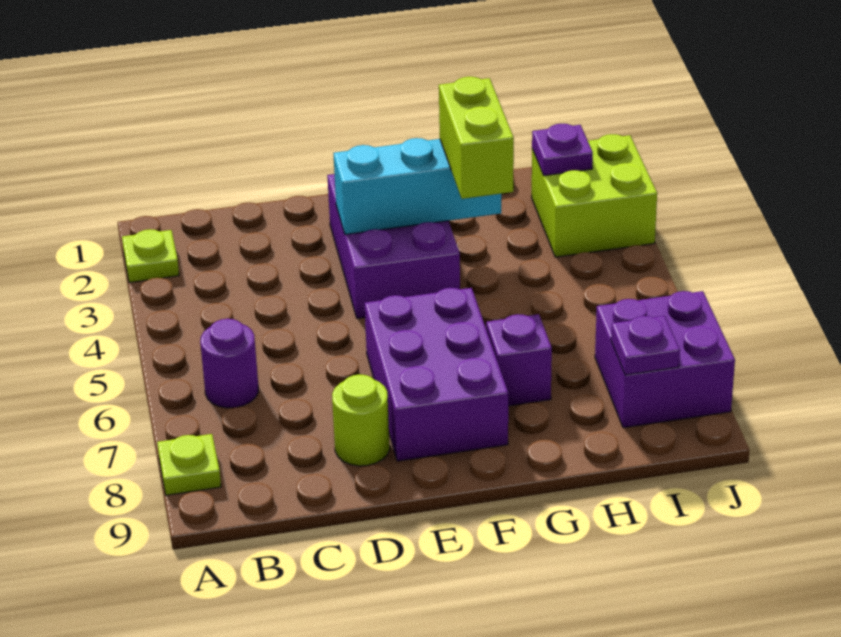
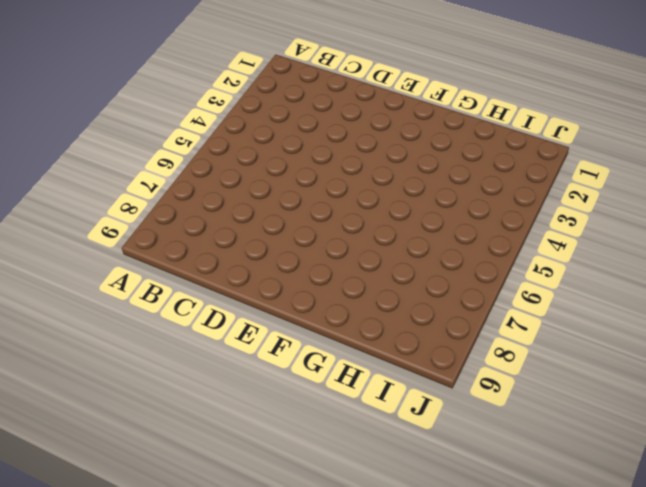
none -> lime plate A2 level 1
none -> lime plate A8 level 1
none -> purple round brick B6 level 1

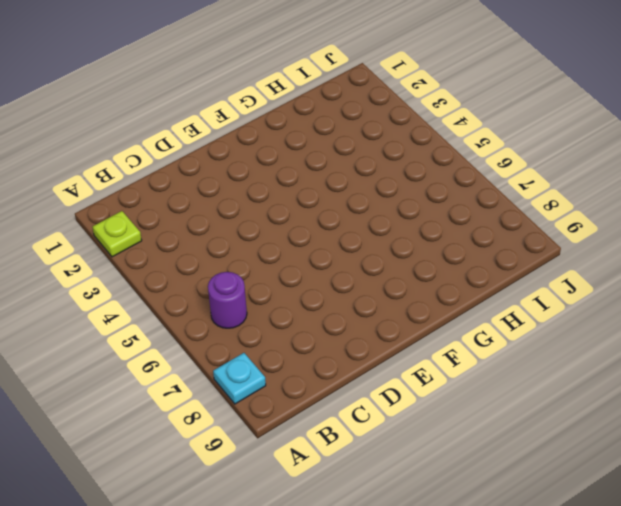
cyan plate A8 level 1 -> lime plate A8 level 1
none -> lime round brick D8 level 1
none -> purple brick E2:F4 level 1
none -> purple brick E6:F8 level 1

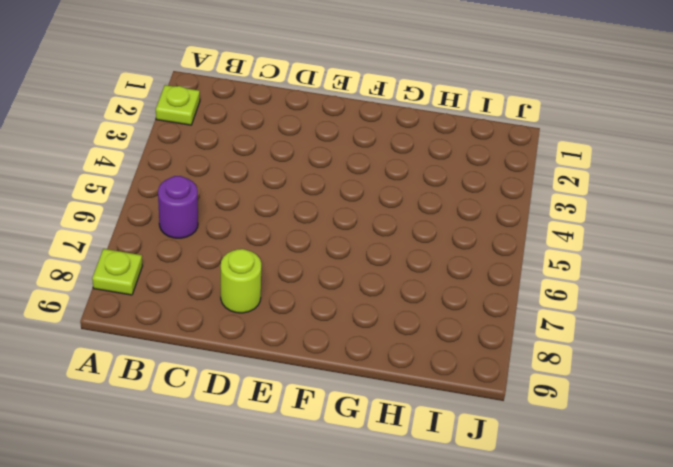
none -> purple brick E2:F4 level 1
none -> purple brick E6:F8 level 1
none -> purple brick G7 level 1

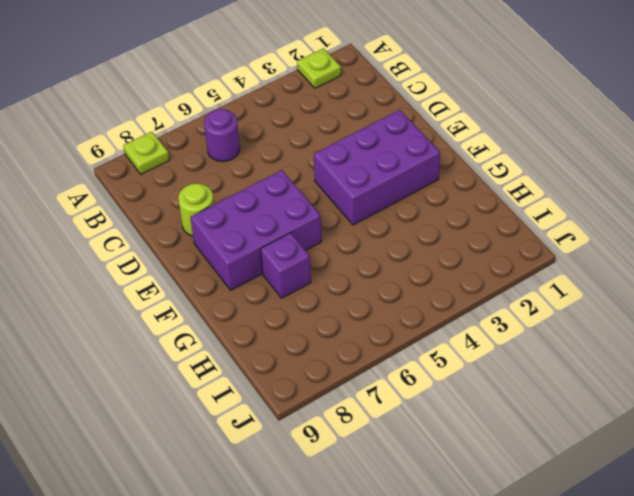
none -> lime brick I2:J3 level 1
none -> purple brick I7:J8 level 1
none -> cyan brick E3:G3 level 2

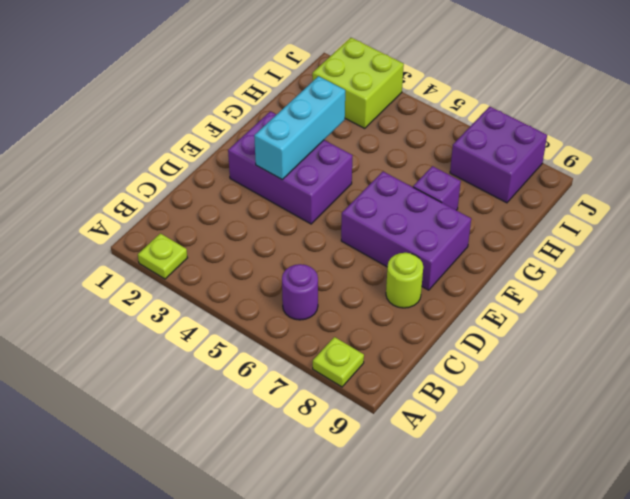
none -> purple plate I2 level 2
none -> purple plate I8 level 2
none -> lime brick G3:G4 level 3

